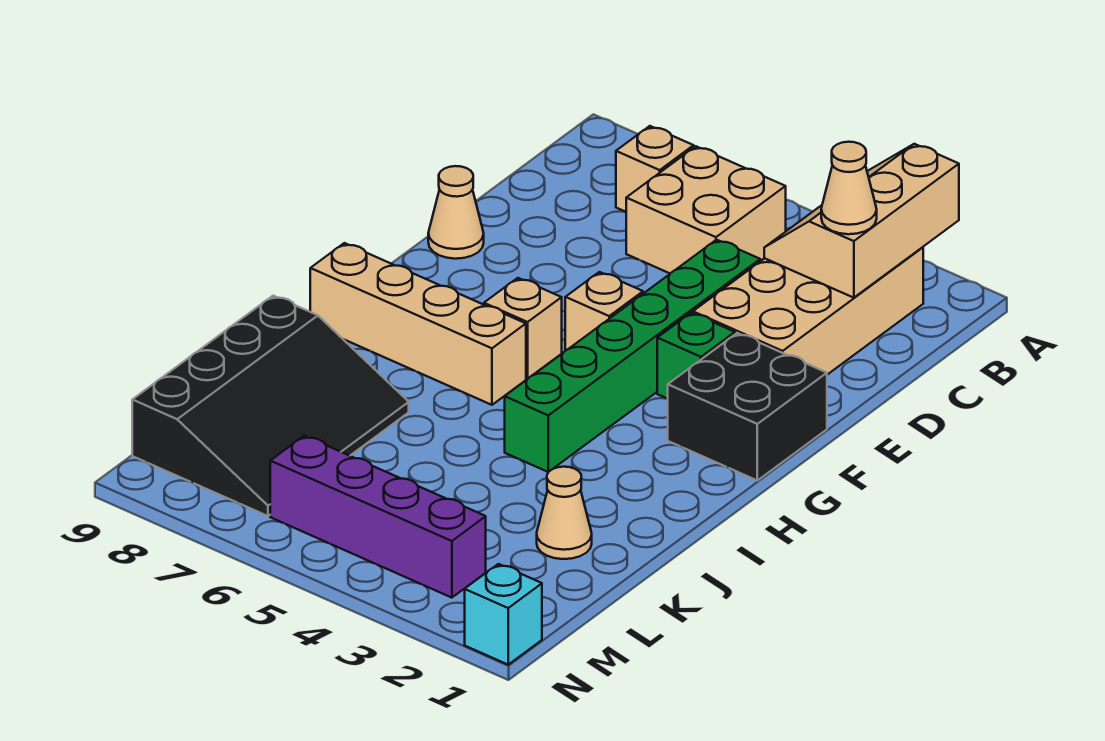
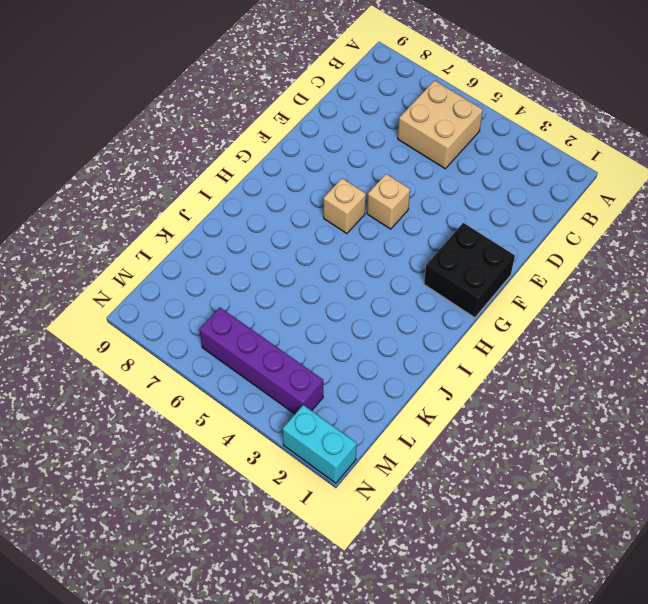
cyan brick N1:N2 level 1 -> cyan brick N1 level 1
none -> tan brick B2:E3 level 1
none -> tan brick B7 level 1
none -> green brick D4:I4 level 1

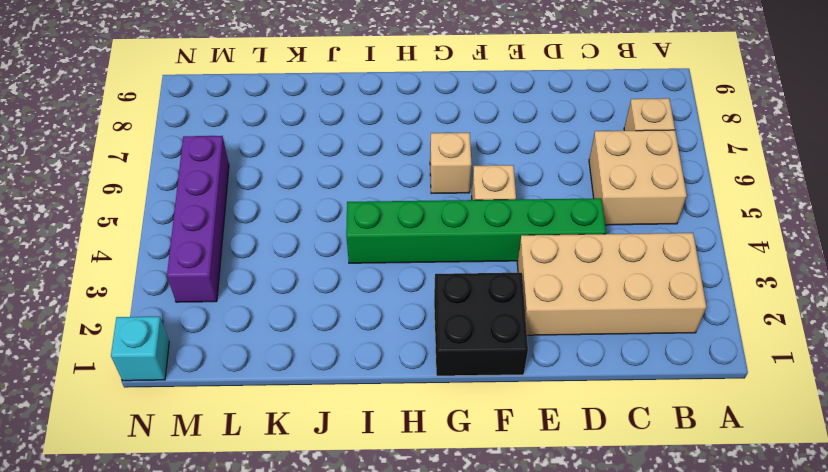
none -> tan cone E9 level 1
none -> green brick F3 level 1
none -> tan brick H6:H9 level 1

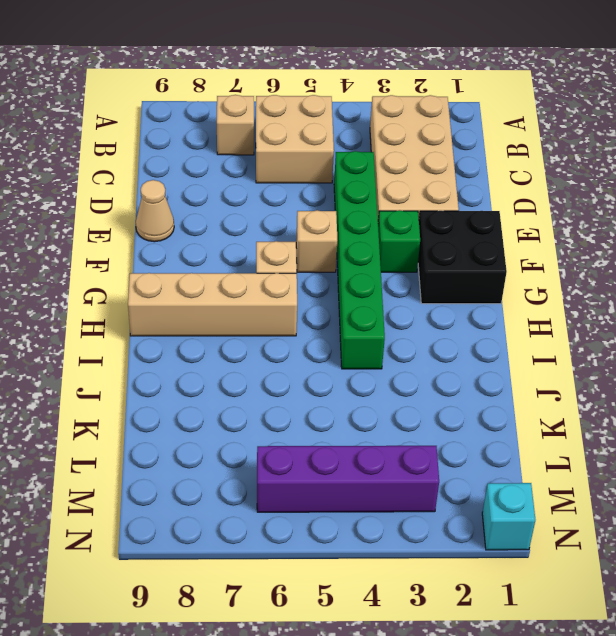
none -> black slope J7:M9 level 1 top 9
none -> tan cone K2 level 1
none -> tan slope A2:C3 level 2 top 2

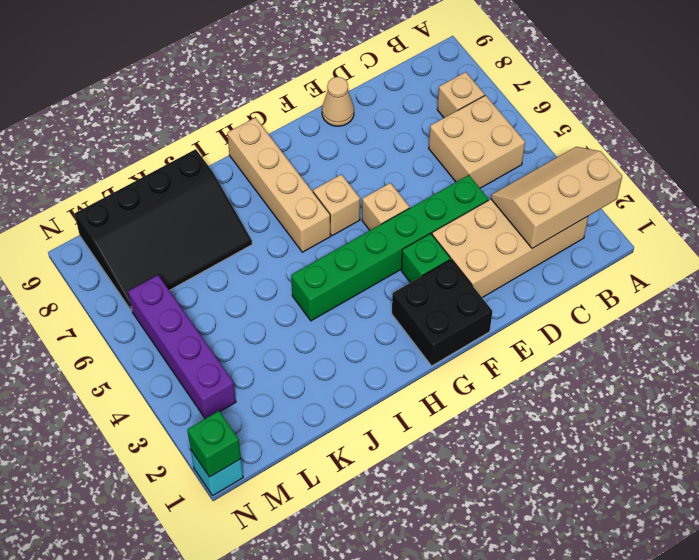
green brick N1 level 2 -> none
none -> tan cone K2 level 1
none -> tan cone C2 level 3

